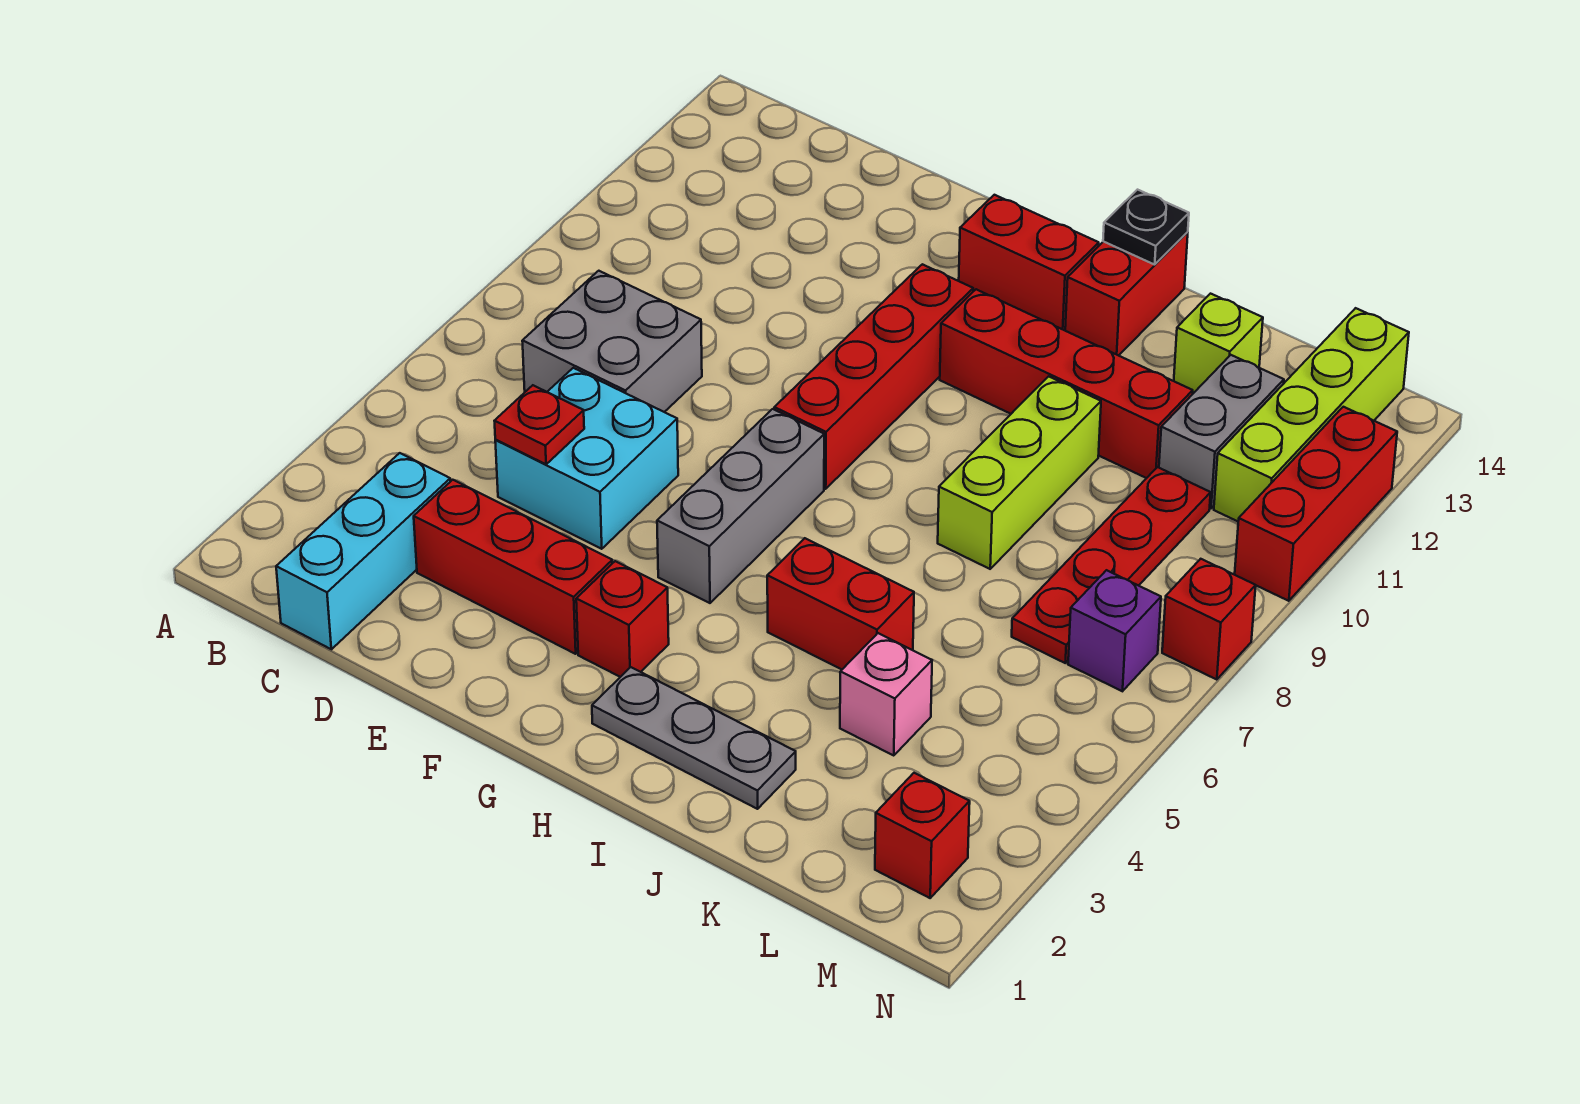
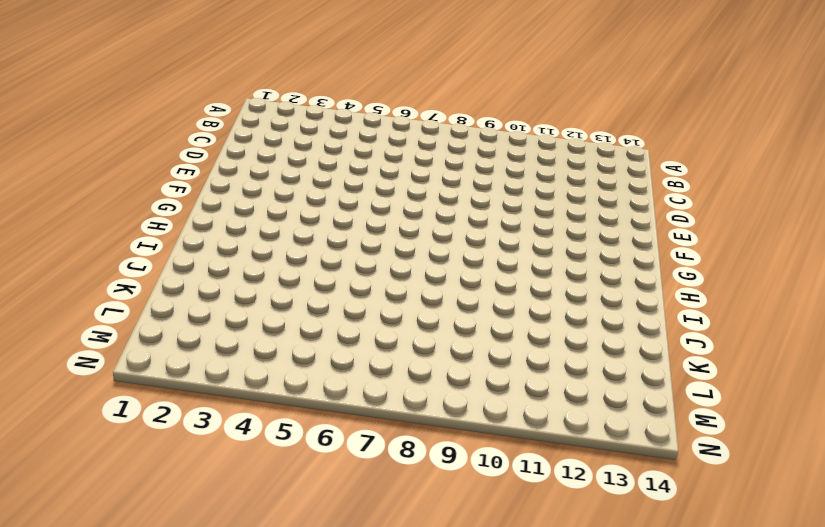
none -> cyan brick C1:C3 level 1
none -> grey brick C7:D8 level 1
none -> red brick D3:F3 level 1

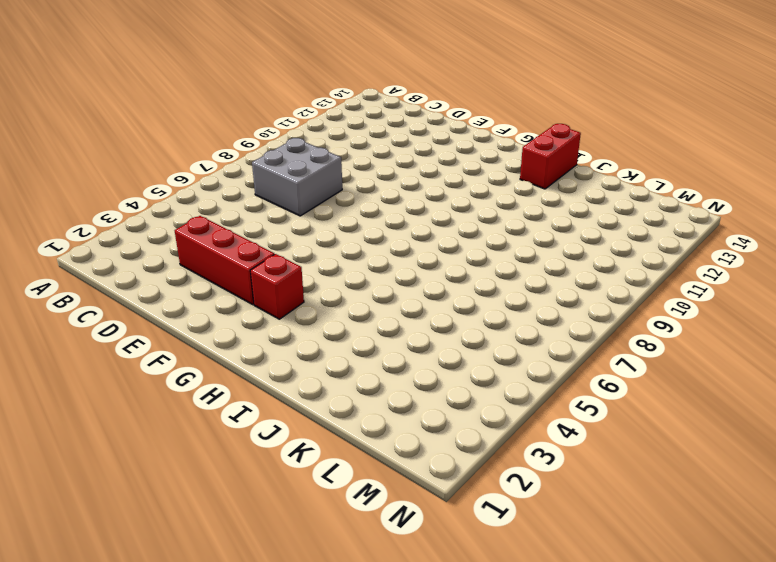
none -> cyan brick C1:C3 level 1
none -> cyan brick D5:E6 level 1
none -> grey brick G5:G7 level 1

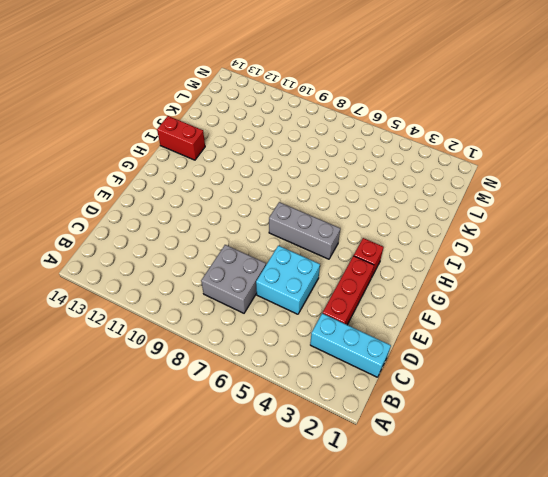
none -> red brick G8:G11 level 1
none -> red brick G13:H13 level 1
none -> grey plate H2:J2 level 1

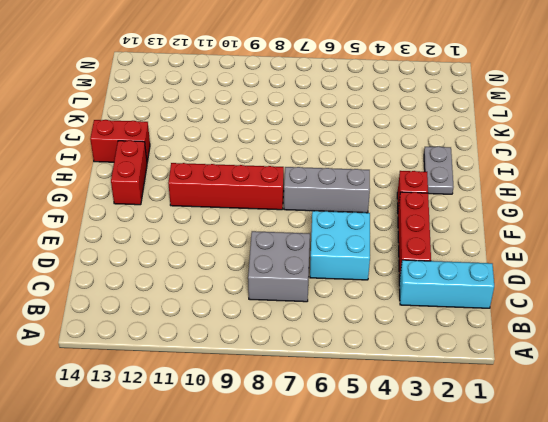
grey plate H2:I2 level 1 -> grey plate H2:J2 level 1
none -> red brick H11:K11 level 1
none -> red brick I5:J5 level 1
none -> lime brick J8:J10 level 1

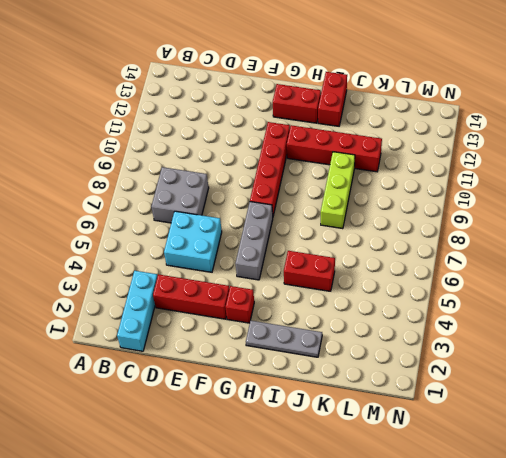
none -> pink brick K4 level 1
none -> lime brick K13 level 1
none -> red plate L7:L10 level 1

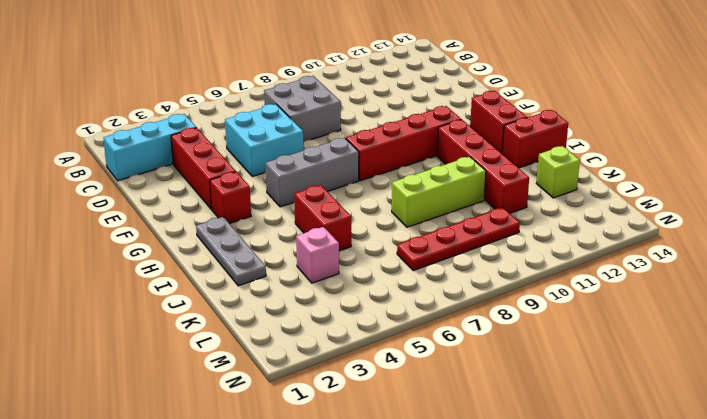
none -> grey brick L11:L12 level 1
none -> red brick M2 level 1
none -> purple brick M7 level 1

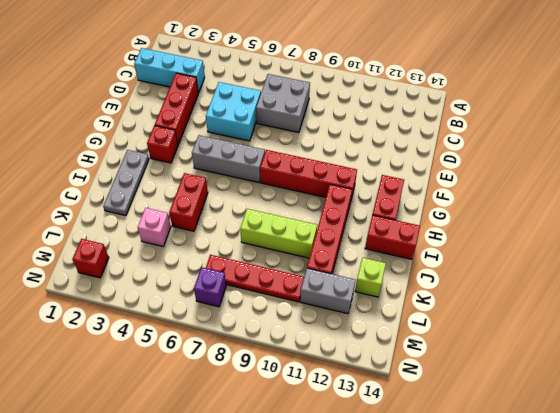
none -> lime brick M11:M14 level 1
none -> red brick N8 level 1
none -> red brick N10:N12 level 1

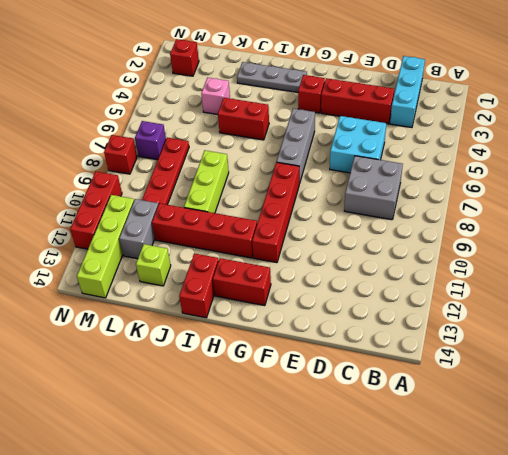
none -> red plate D5 level 2
none -> black plate I14 level 2

